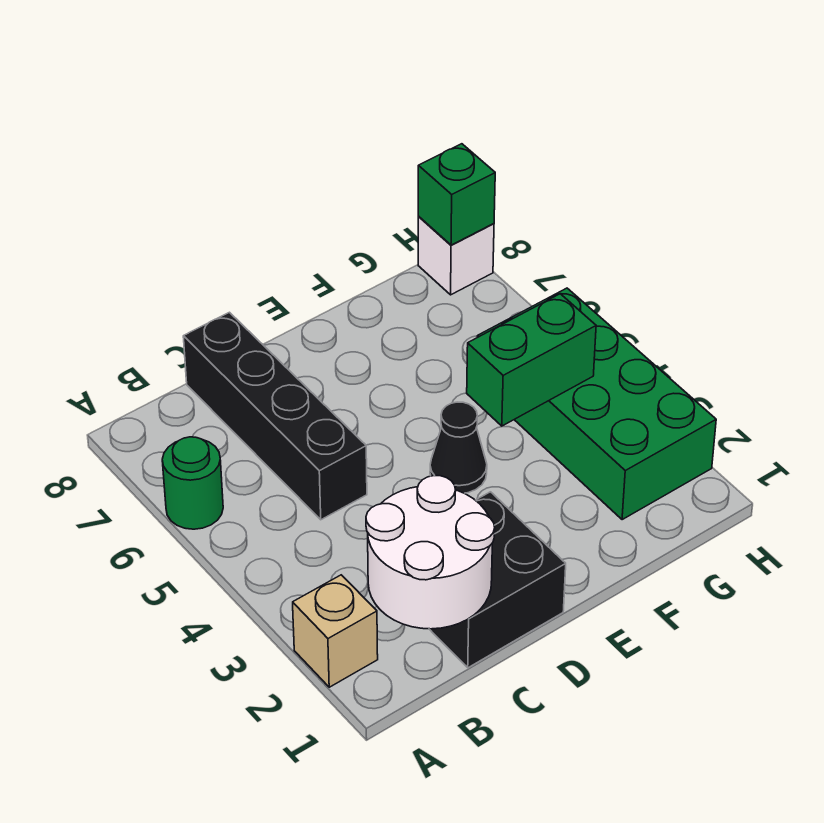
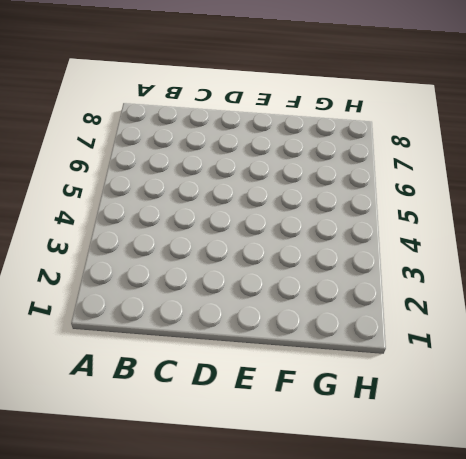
none -> tan brick A2 level 1
none -> green round brick A6 level 1

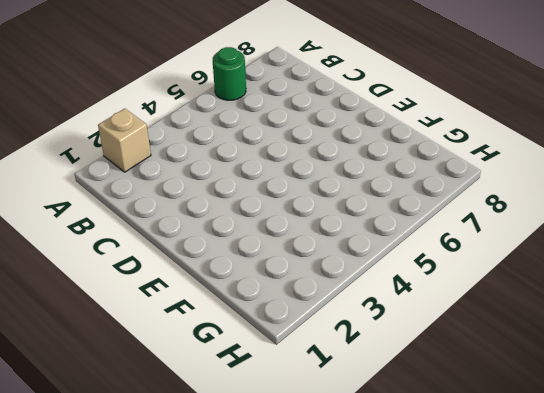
none -> black brick C1:D2 level 1
none -> black brick C5:C8 level 1

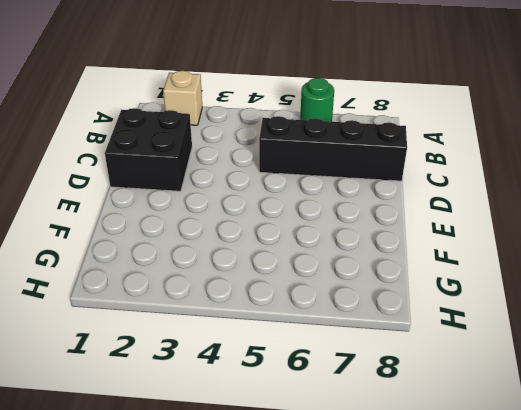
none -> black cone E4 level 1
none -> green brick G2:H5 level 1

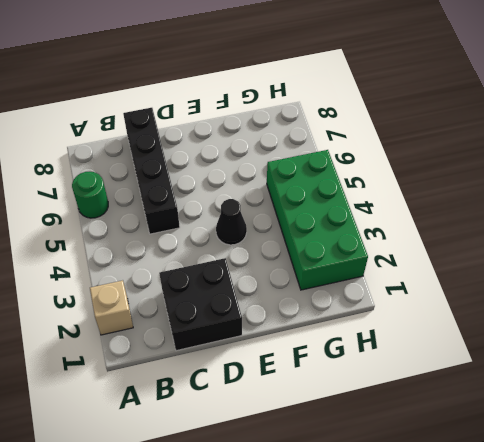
none -> white brick H8 level 1
none -> white round brick B1:C2 level 2

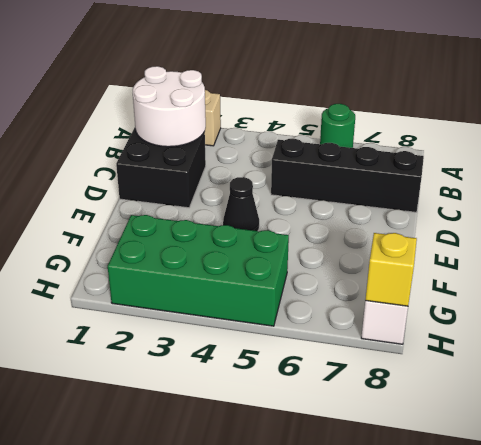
yellow brick H8 level 2 -> green brick H8 level 2
none -> green brick F4:G4 level 2

